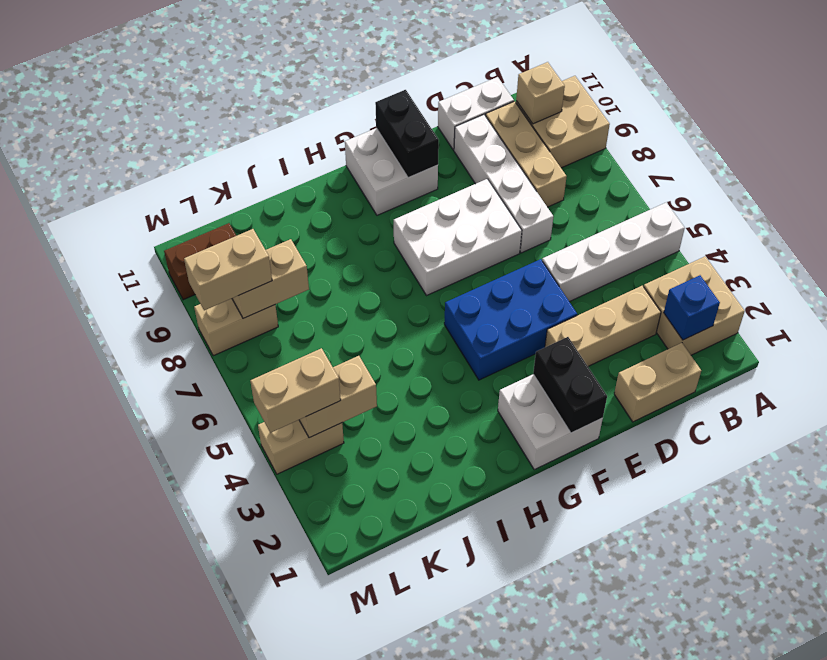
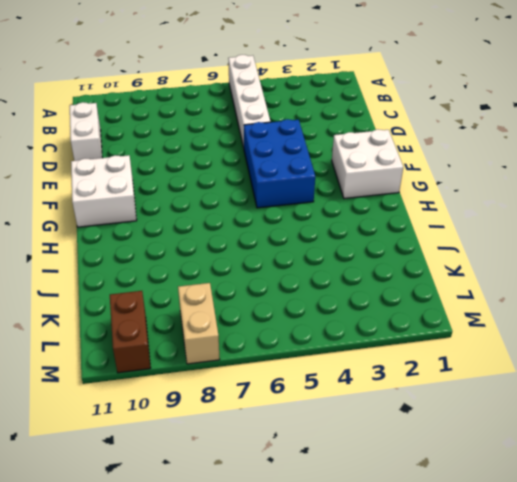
none -> tan brick A2:B3 level 1
none -> tan brick A9:B10 level 1
none -> tan brick C1:D1 level 1

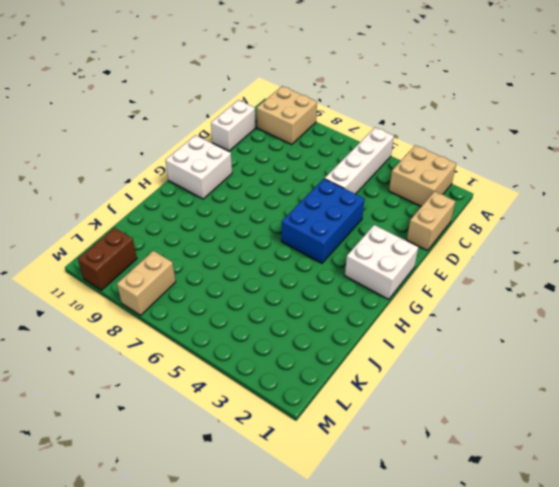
none -> tan brick C3:E3 level 1
none -> tan brick C8:C10 level 1
none -> white brick D7:D10 level 1

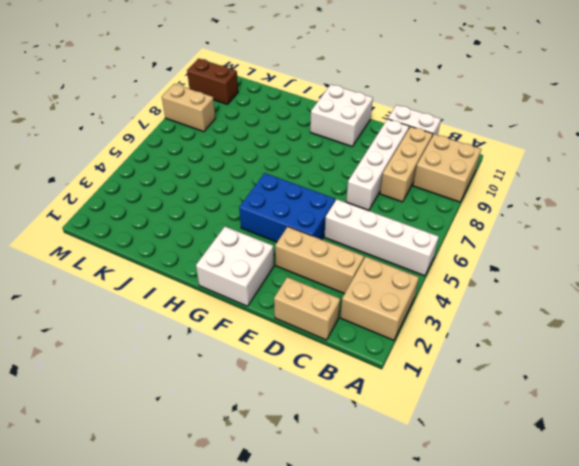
none -> white brick E7:G8 level 1
none -> tan brick L4:M4 level 1
none -> blue brick B2 level 2

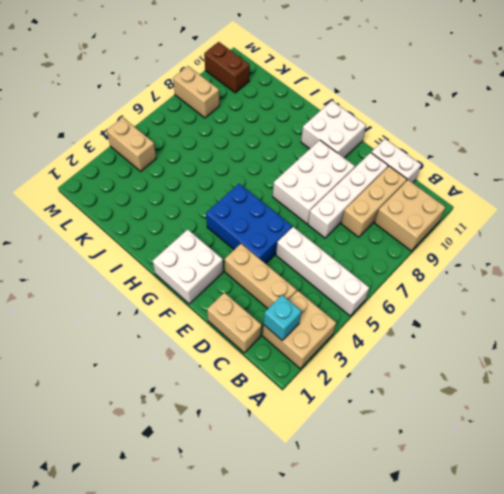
cyan brick B2 level 2 -> blue brick B2 level 2
white brick E7:F9 level 1 -> white brick E7:G8 level 1
none -> tan brick B10 level 2
none -> black brick F1:F2 level 2
none -> black brick F10:F11 level 2

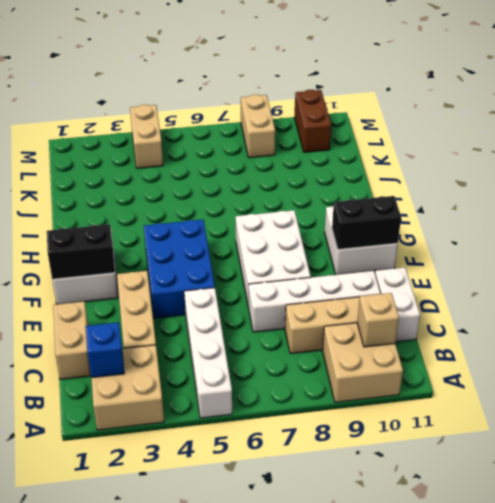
none -> tan brick K4:L4 level 2
none -> tan brick K8:L8 level 2
none -> tan brick L4:M4 level 3

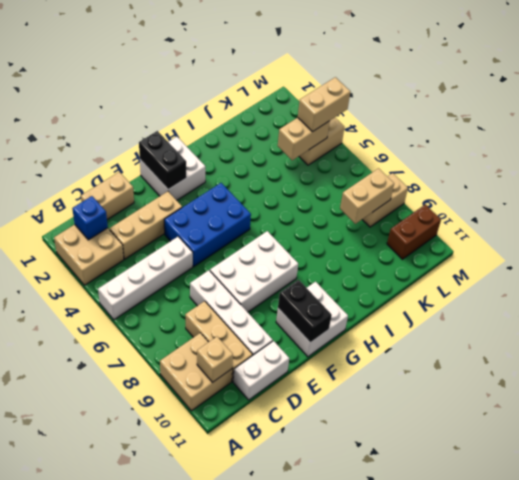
none -> tan brick L8:M8 level 3

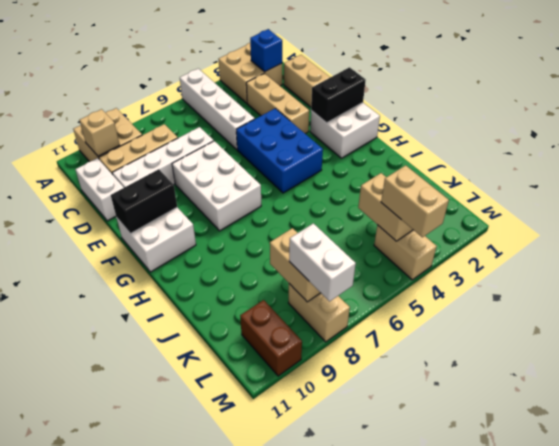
white brick L8:M8 level 3 -> tan brick L8:M8 level 3

